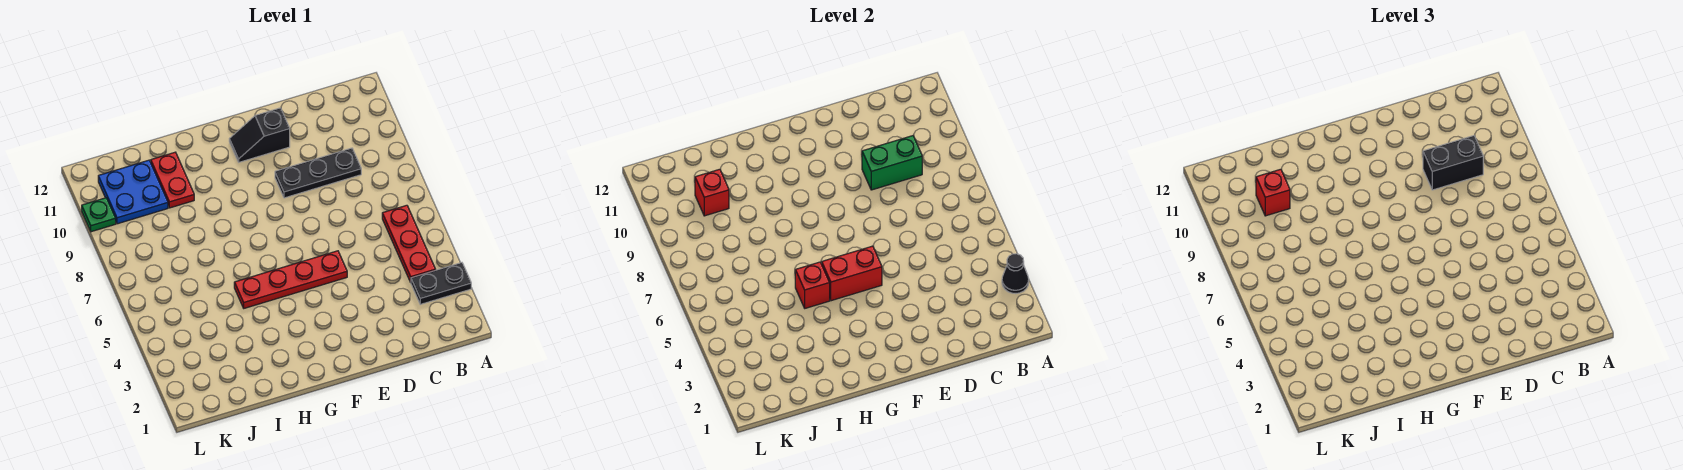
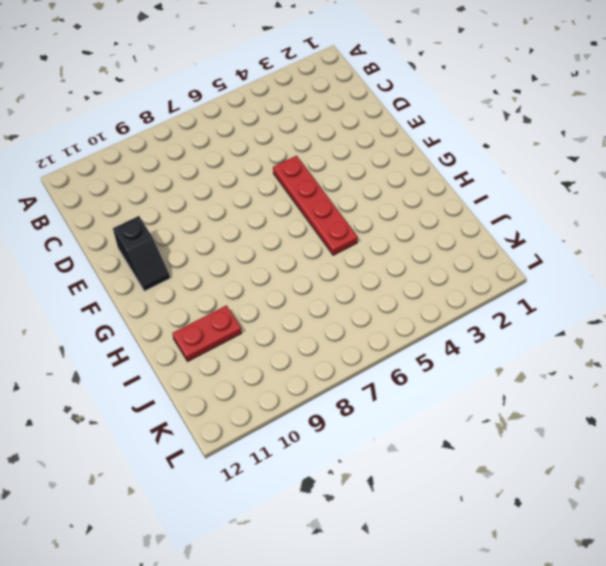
none -> black plate A3:B3 level 1
none -> red plate B4:B6 level 1
none -> black plate C9:E9 level 1

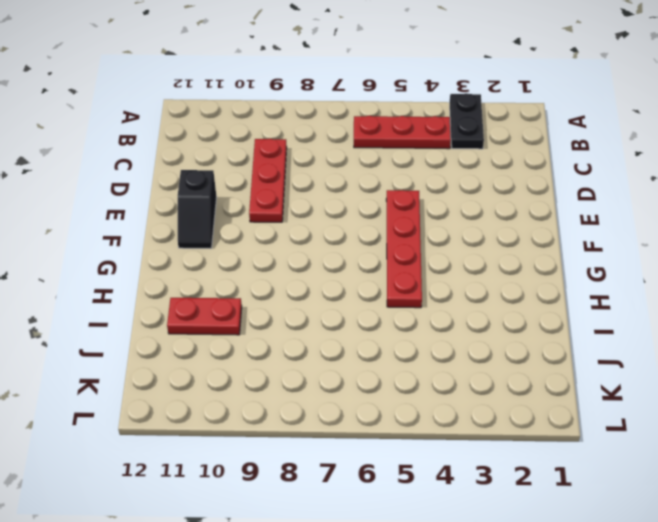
red plate C9:E9 level 1 -> black plate C9:E9 level 1
none -> blue plate J10:K11 level 1
none -> green plate L10 level 1
none -> black cone A3 level 2

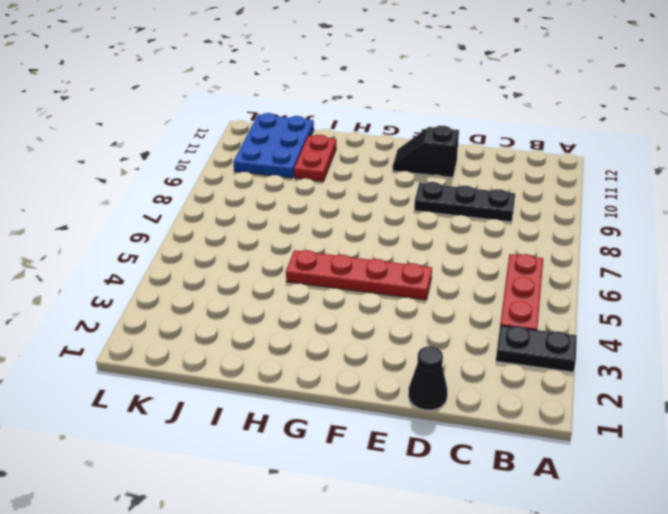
black cone D1 level 1 -> black cone A3 level 2
blue plate J10:K12 level 1 -> blue plate J10:K11 level 1
none -> green plate L10 level 1
none -> green brick C9:D9 level 2
none -> red brick F5:G5 level 2

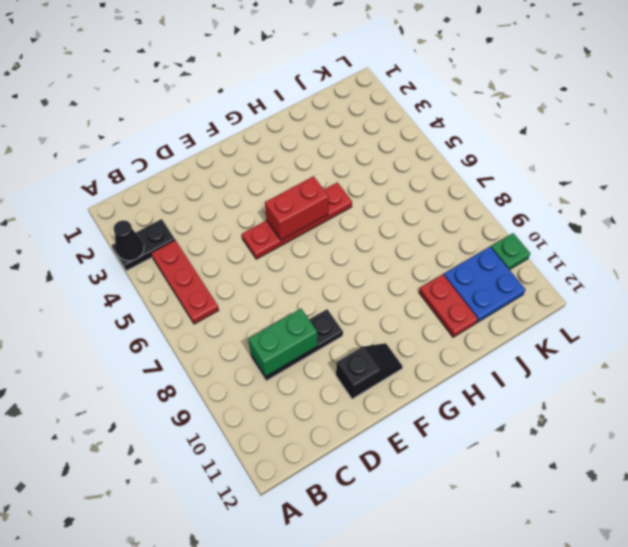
none -> red brick H5 level 2
none -> red brick J10 level 2
none -> black brick C9:D9 level 3

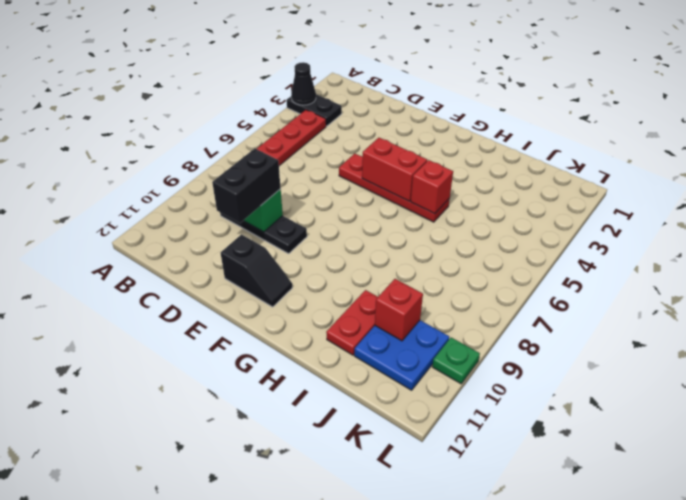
black brick D9:D10 level 3 -> black brick C9:D9 level 3
none -> red brick J10 level 3

